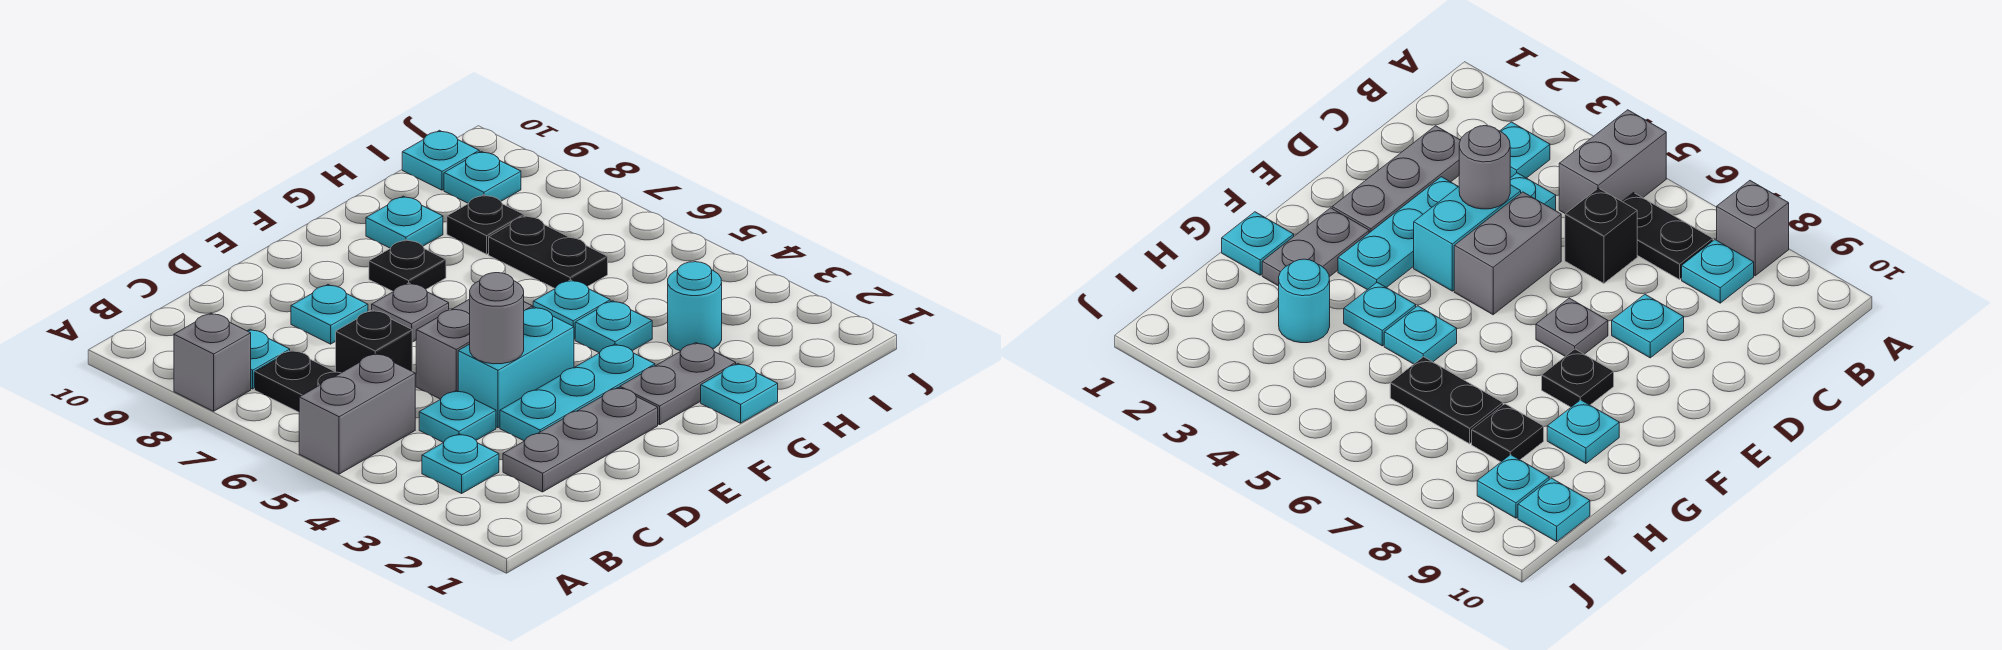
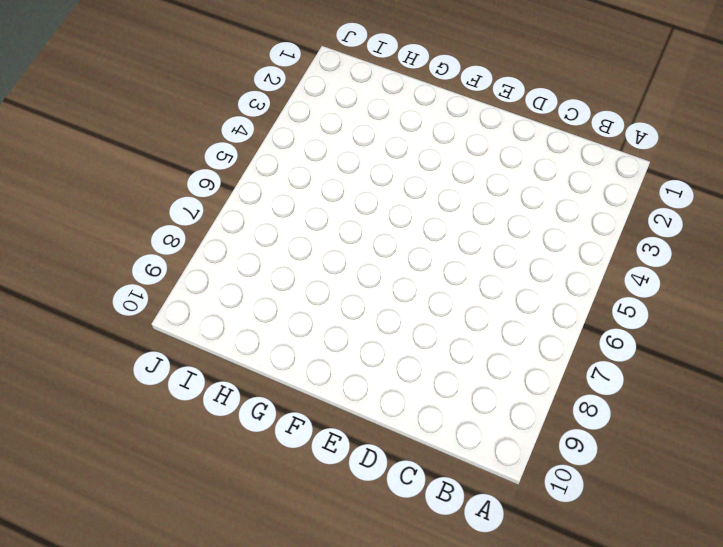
none -> grey brick A5:B5 level 1
none -> grey brick A8 level 1
none -> cyan plate B3 level 1

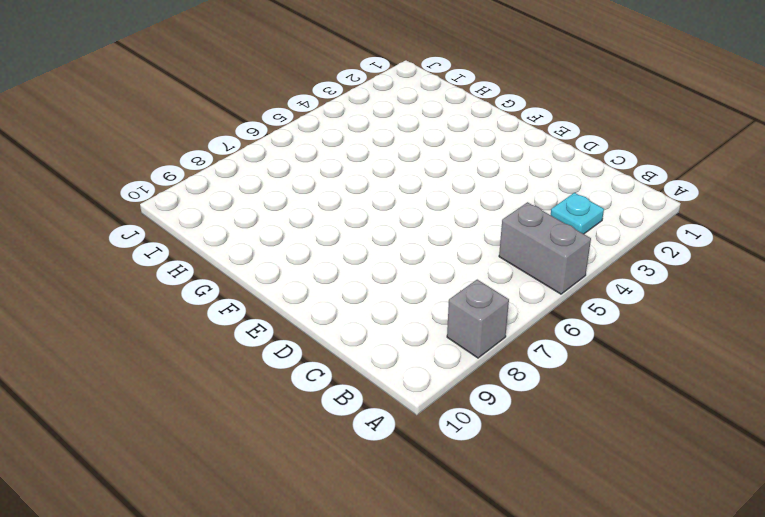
none -> black plate B6:B7 level 1
none -> cyan plate B8 level 1
none -> grey plate C2:E2 level 1

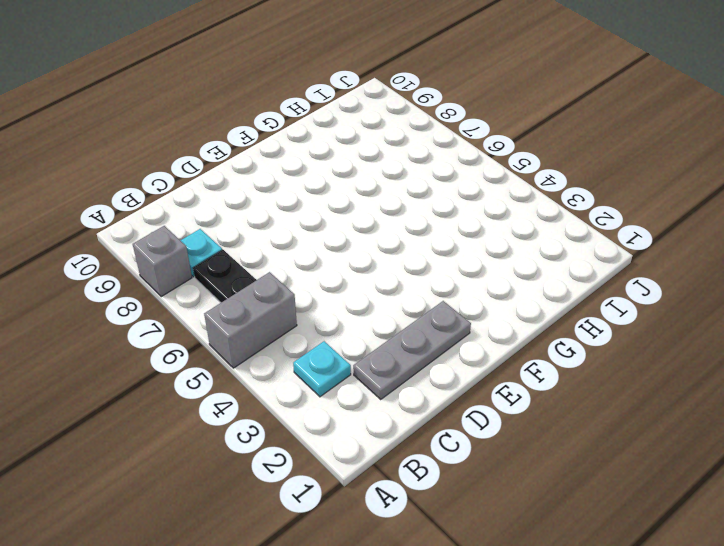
none -> cyan plate C4 level 1
none -> black brick C6 level 1
none -> cyan plate D3:F3 level 1

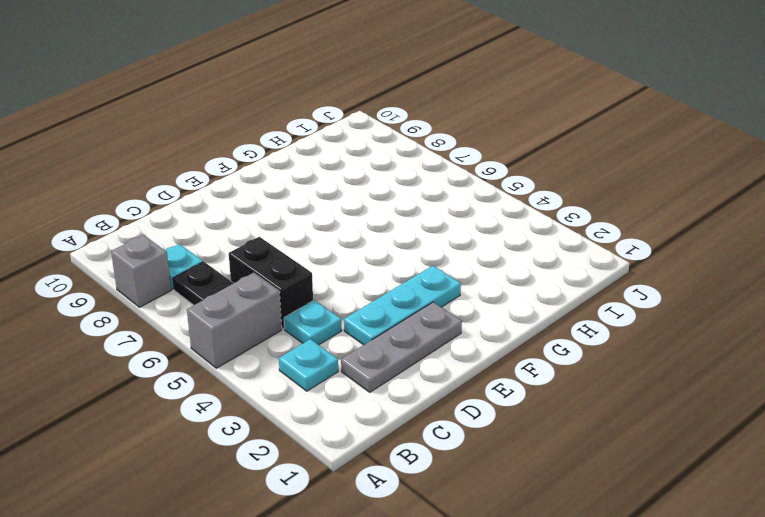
black brick C5:C6 level 1 -> black brick C6 level 1
none -> cyan brick D4:E4 level 1
none -> grey brick D5:E5 level 1
none -> cyan plate D8 level 1

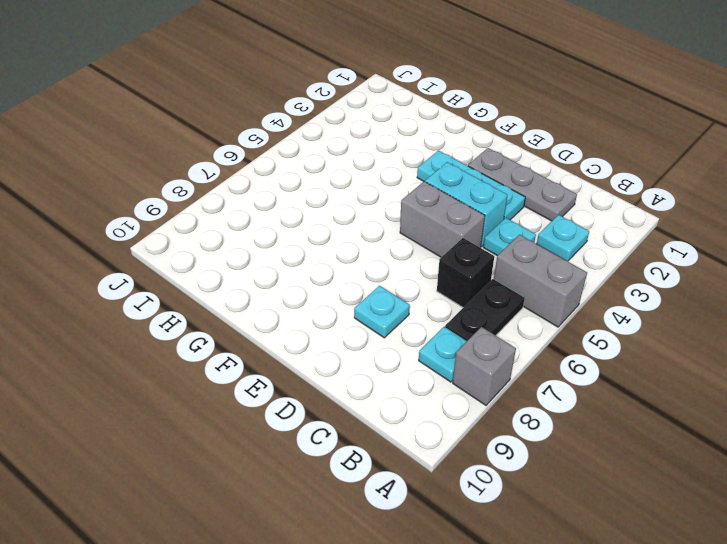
none -> grey plate E7 level 1
none -> grey plate F2:G2 level 1
none -> black plate F8 level 1

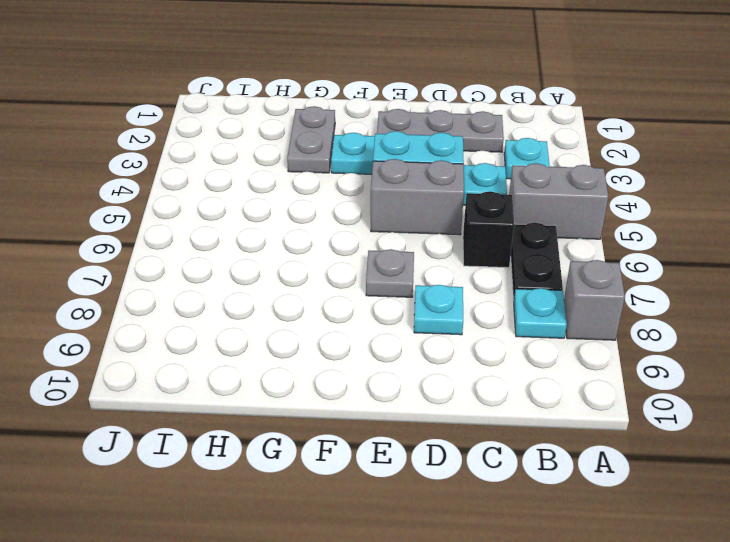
grey plate G2:G3 level 1 -> grey plate F2:G2 level 1
none -> black plate F8 level 1
none -> cyan plate G1 level 1
none -> cyan plate G4 level 1

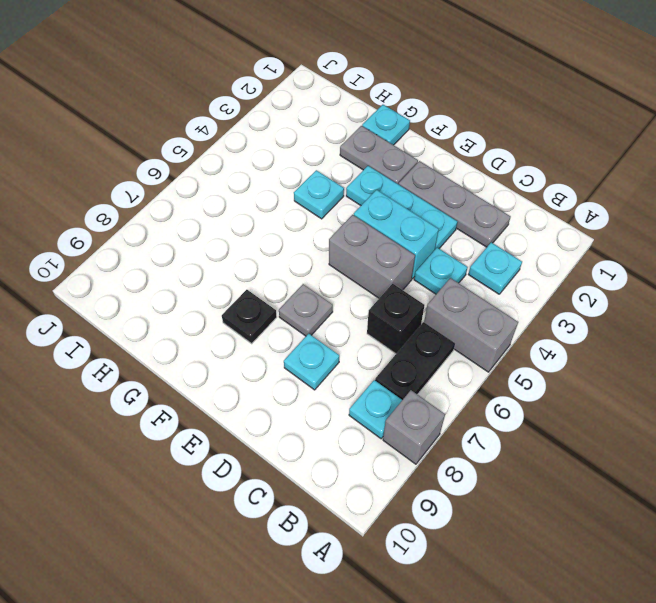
none -> cyan plate G5 level 1
none -> cyan plate G9 level 1
none -> cyan round brick H3 level 1

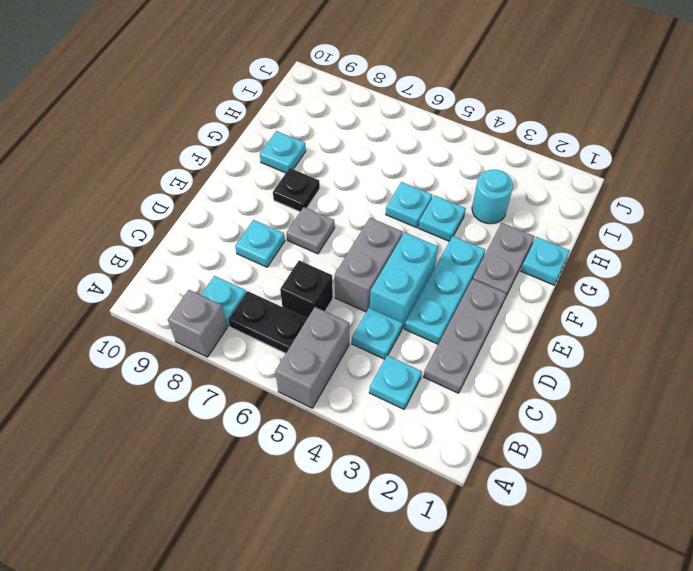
none -> black plate H6:H7 level 1
none -> black plate H8 level 1
none -> cyan plate I9 level 1

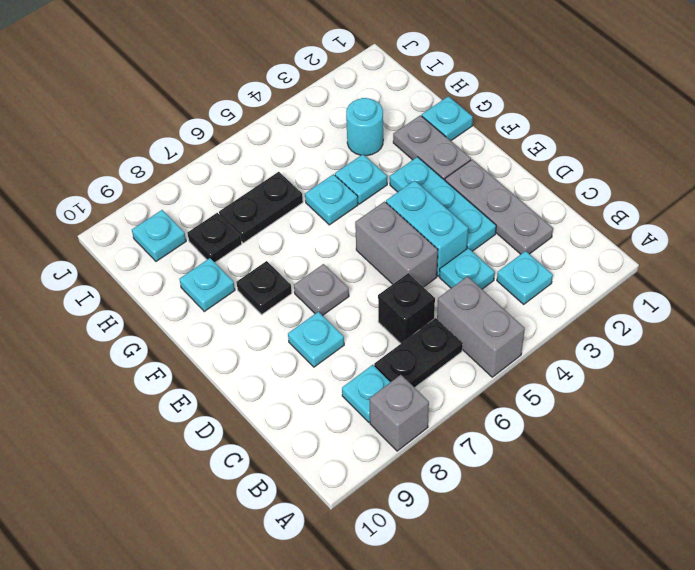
none -> cyan plate I10 level 1
none -> grey round brick D4 level 2

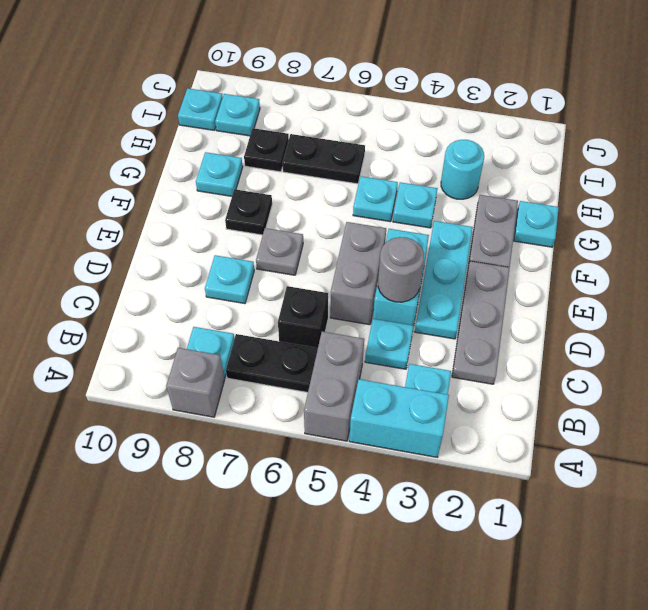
cyan brick A3:A4 level 1 -> none

